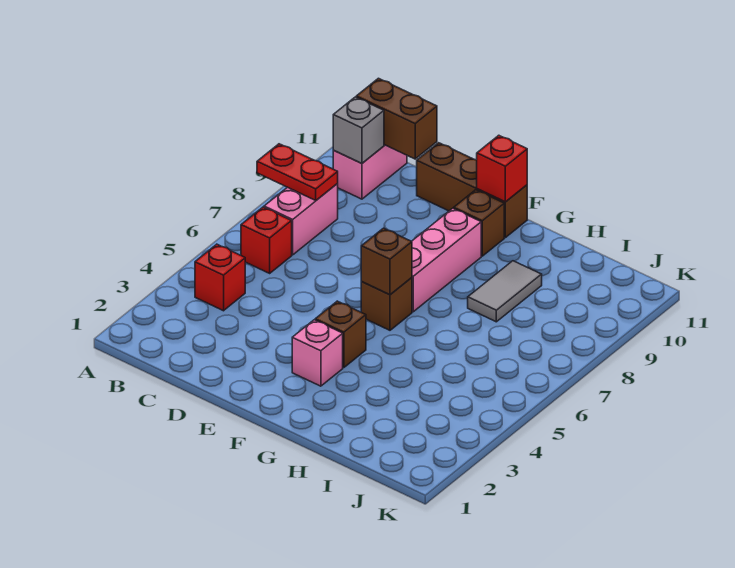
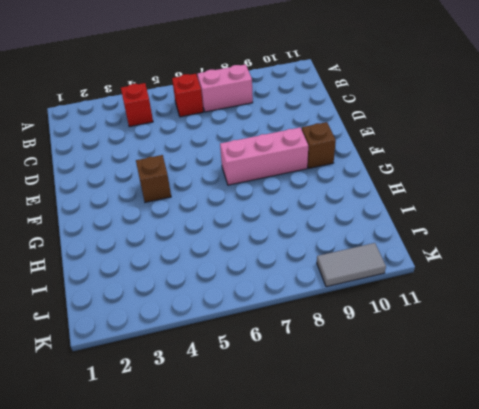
grey tile K9:K10 level 1 -> grey tile H8:H9 level 1
none -> pink brick B10:B11 level 1
none -> brown brick D11:F11 level 1
none -> pink brick F3 level 1

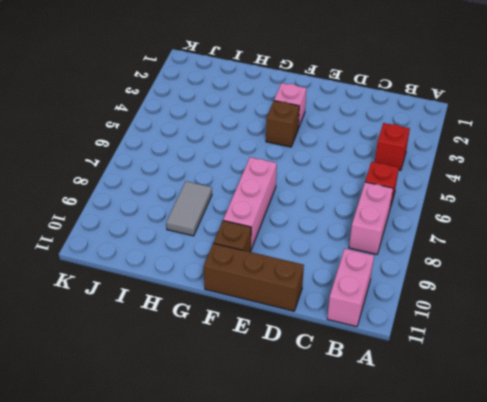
none -> brown brick F6 level 1
none -> red plate A8:B8 level 2
none -> grey brick B10 level 2

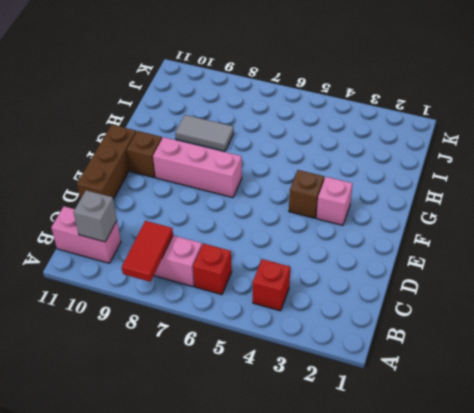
red tile A8:B8 level 2 -> red plate A8:B8 level 2
none -> brown brick F6 level 1
none -> brown brick B11:C11 level 2
none -> brown brick F6 level 2

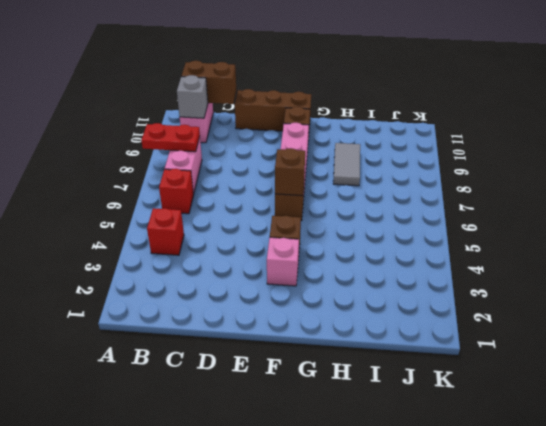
none -> red brick F11 level 2

